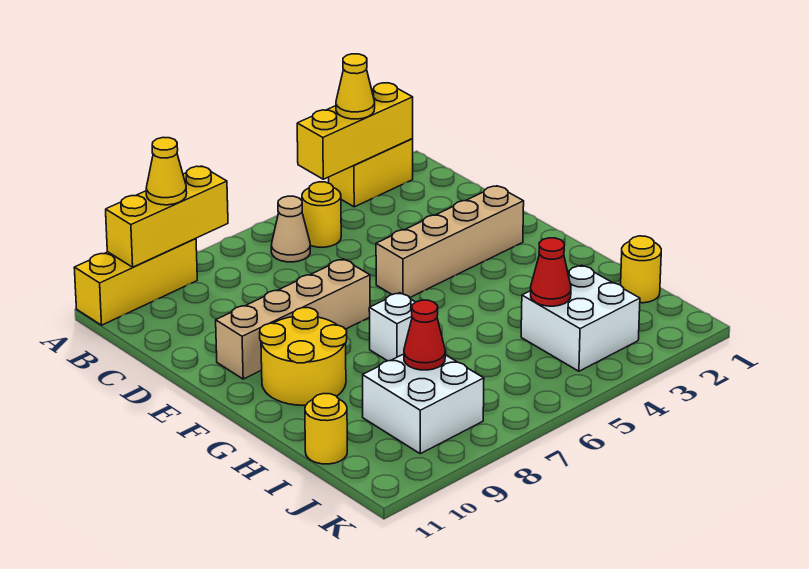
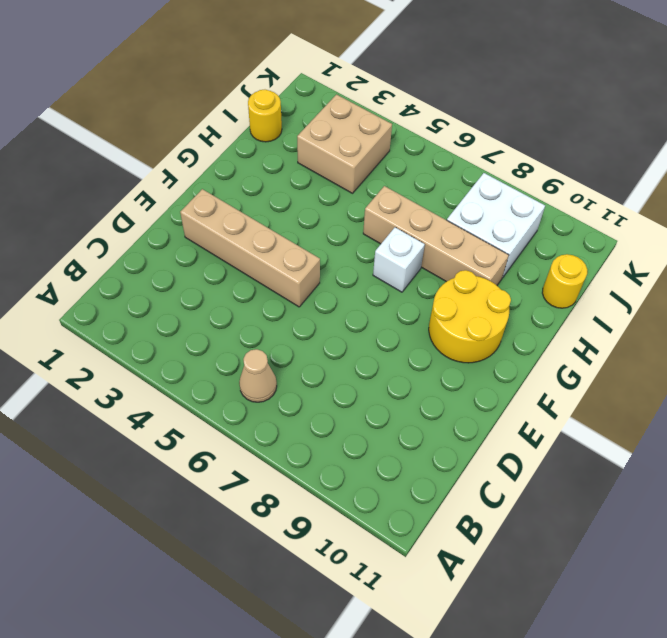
tan brick H6:H9 level 1 -> tan brick E7:E10 level 1
tan brick I3:J4 level 1 -> white brick I3:J4 level 1
none -> yellow brick A2:A3 level 1
none -> yellow brick A9:A11 level 1
none -> yellow round brick B5 level 1

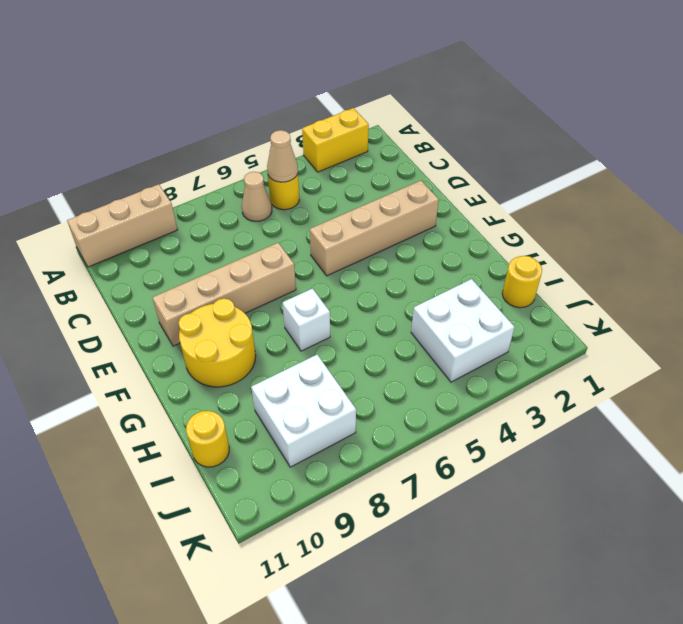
tan brick A9:A11 level 1 -> yellow brick A9:A11 level 1
tan cone B5 level 2 -> none
none -> yellow brick A2:A4 level 2
none -> yellow brick A8:A10 level 2
none -> red cone I4 level 2

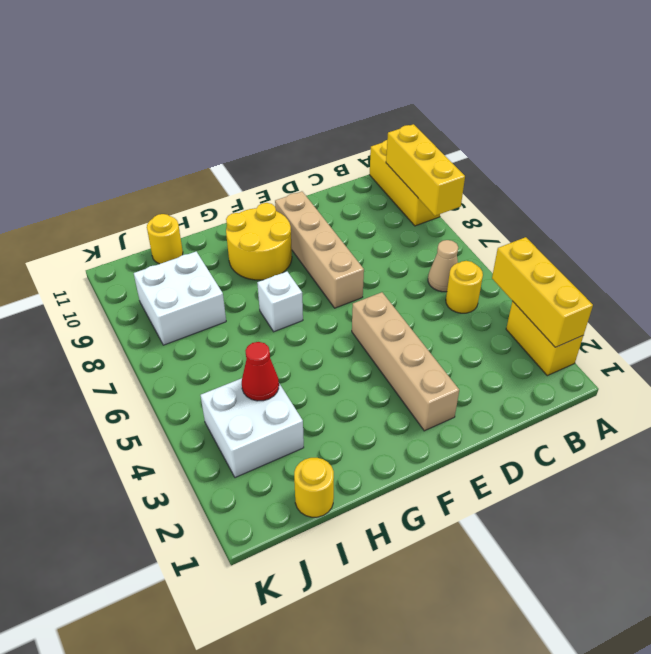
none -> red cone I8 level 2
none -> yellow cone A3 level 3
none -> yellow cone A9 level 3

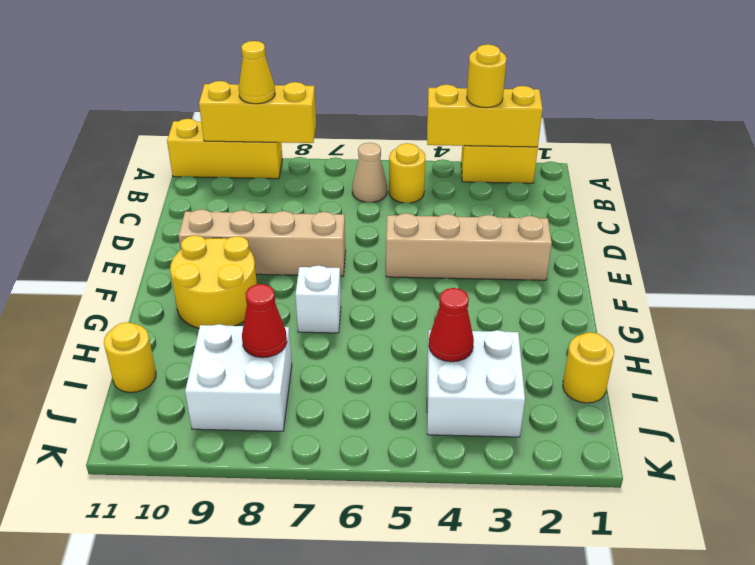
yellow round brick A3 level 3 -> yellow cone A3 level 3

